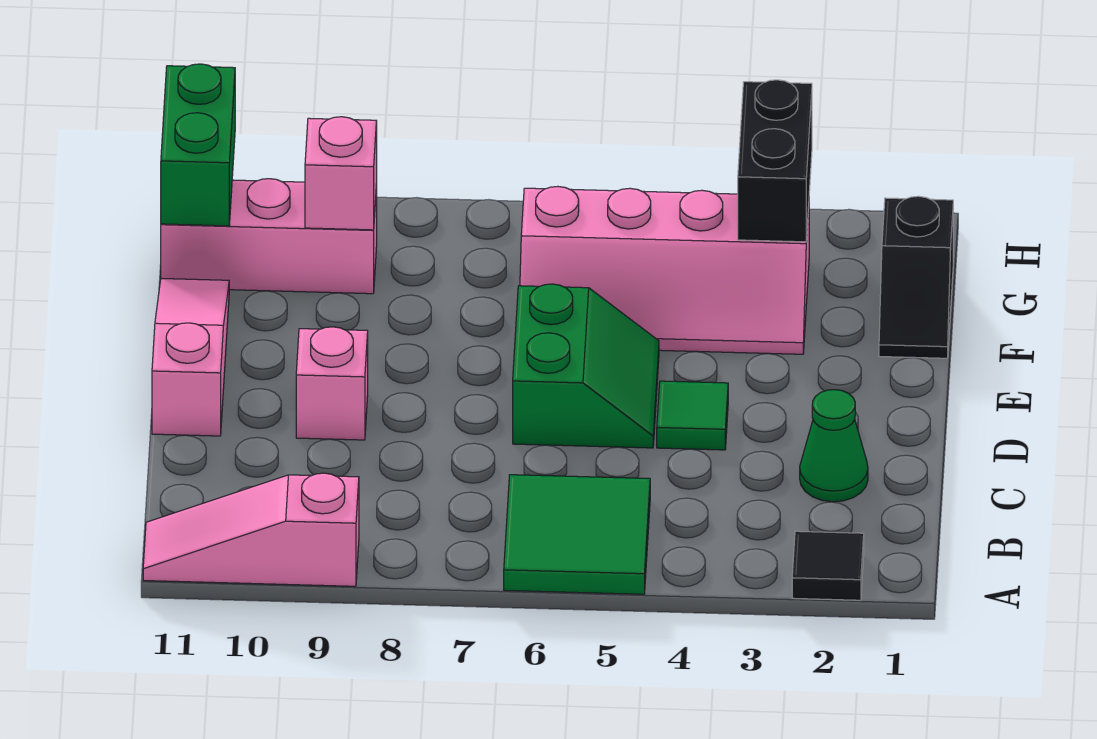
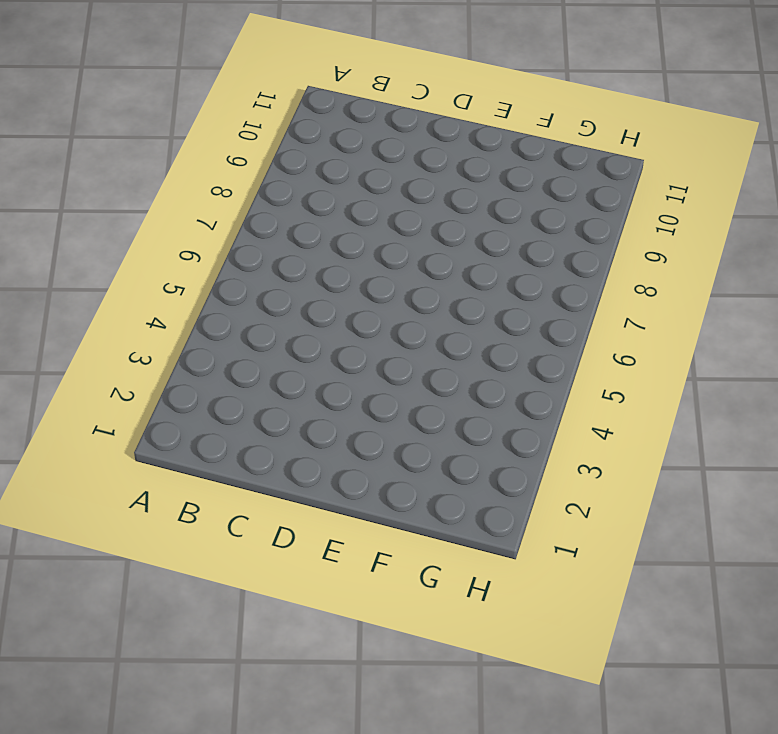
none -> black tile A2 level 1
none -> green tile A5:B6 level 1
none -> pink slope A9:A11 level 1 top 9

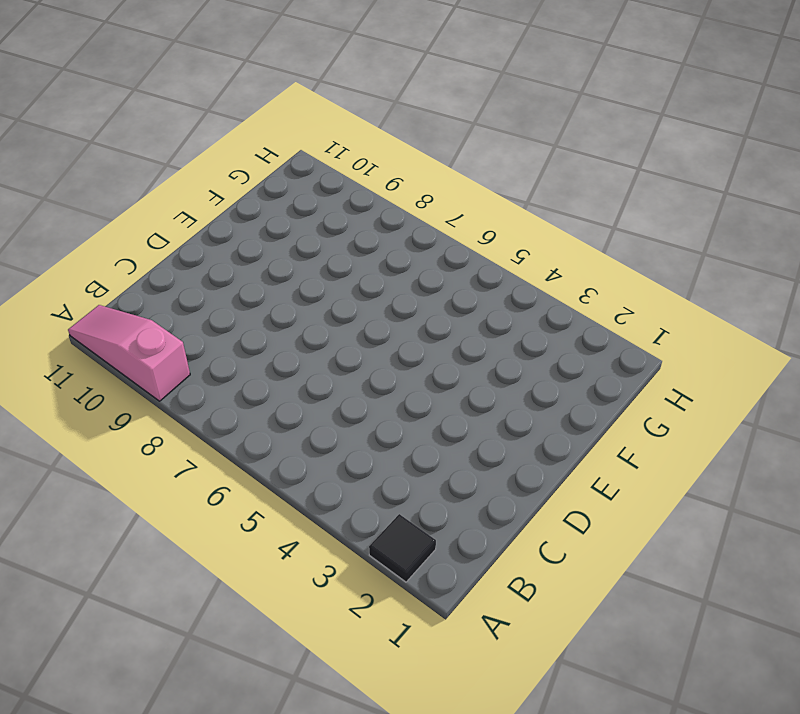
none -> green tile A5:B6 level 1
none -> green cone C2 level 1
none -> green tile D4 level 1

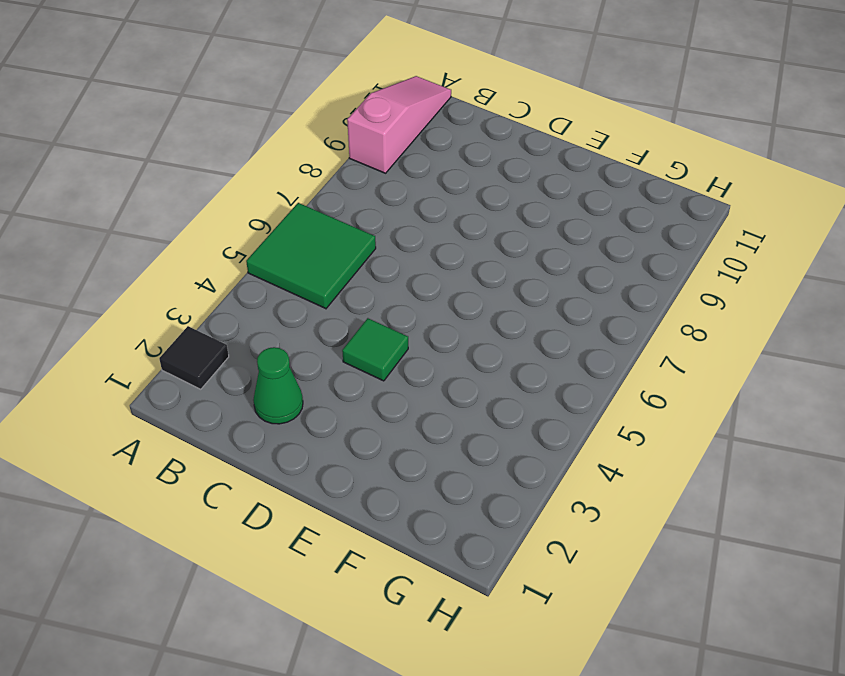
none -> green slope D5:E6 level 1 top 6
none -> pink brick D9 level 1
none -> pink slope D11:F11 level 1 top D

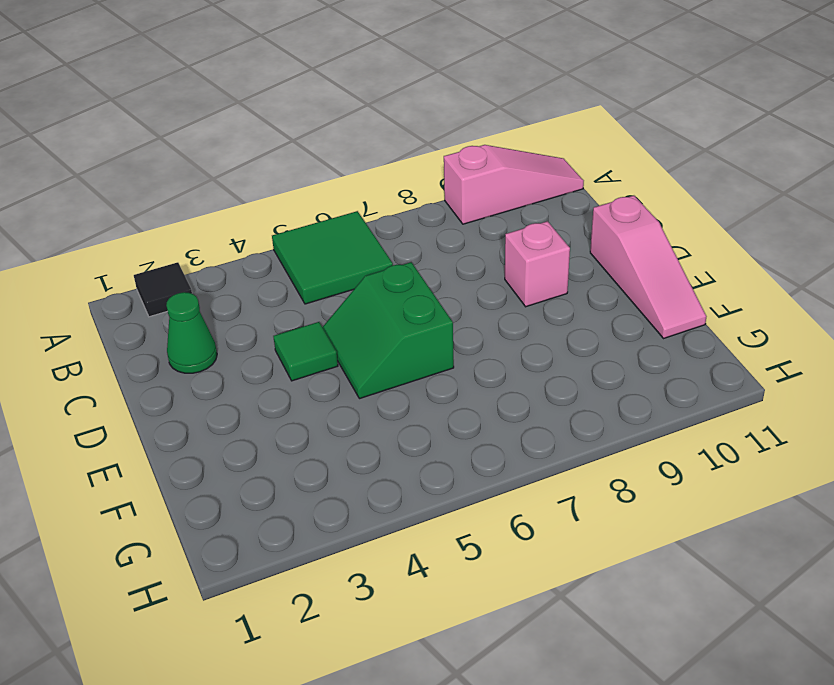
none -> black slope F1:G1 level 1 top G
none -> pink slope F3:G6 level 1 top G
none -> pink brick G9:G11 level 1

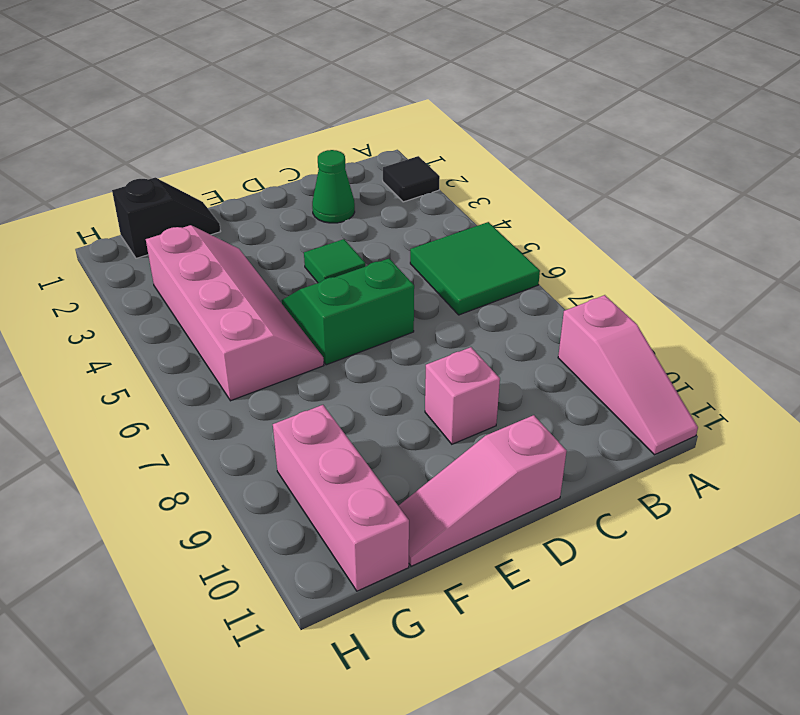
none -> black brick G3:H3 level 2
none -> pink brick G9 level 2
none -> green brick G11:H11 level 2

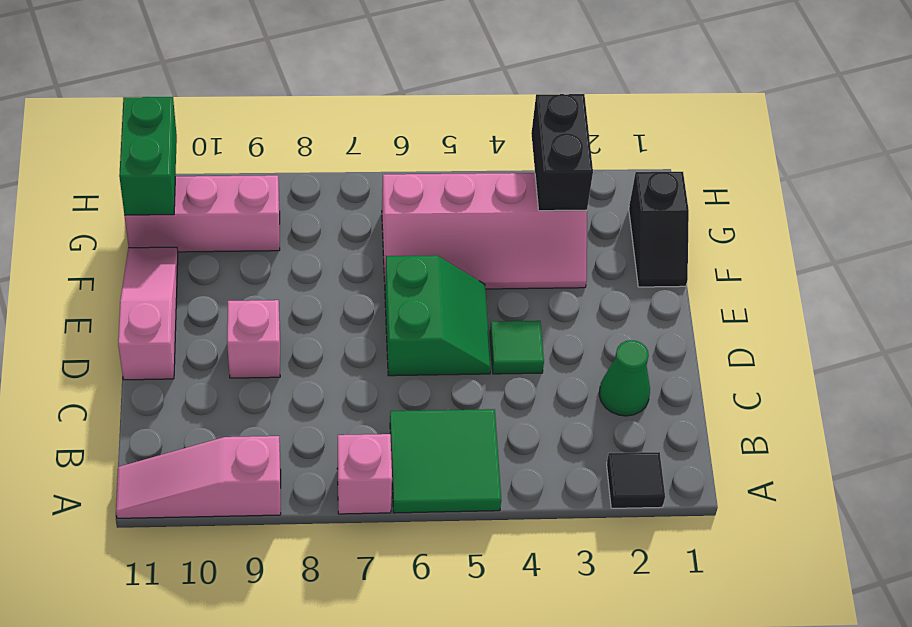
pink brick A7 level 1 -> pink brick G9 level 2

